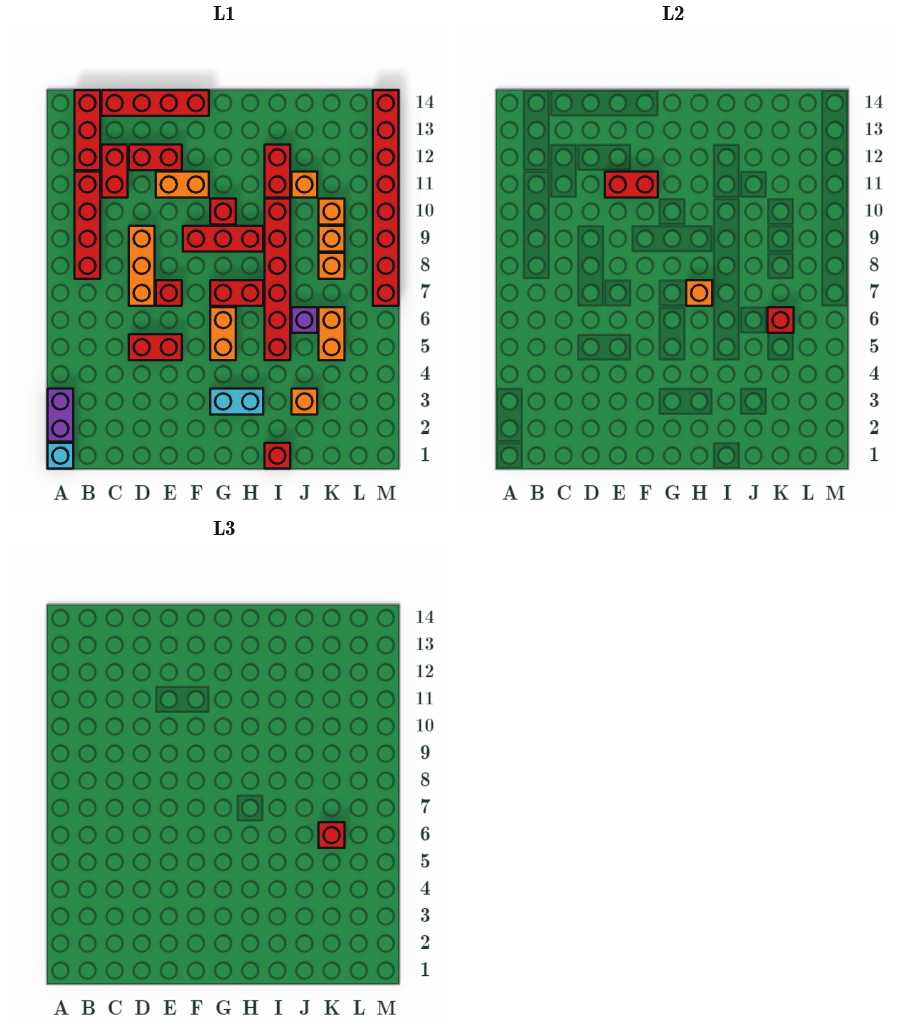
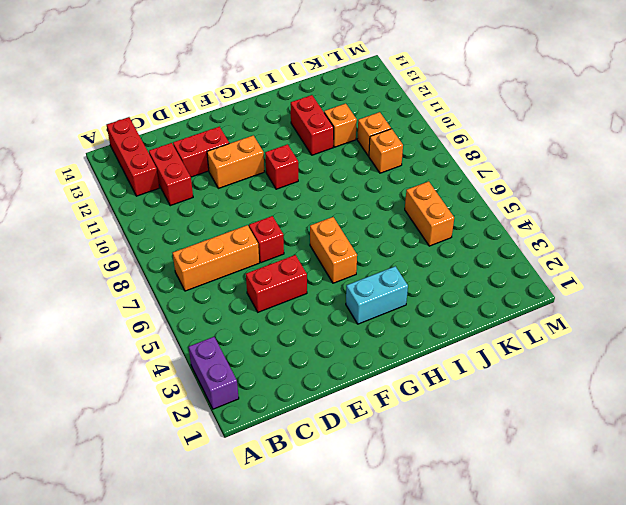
orange brick B7:D7 level 1 -> orange brick D7:D9 level 1
none -> cyan brick A1 level 1
none -> red brick B8:B11 level 1
none -> red brick C14:F14 level 1
none -> red brick F9:H9 level 1

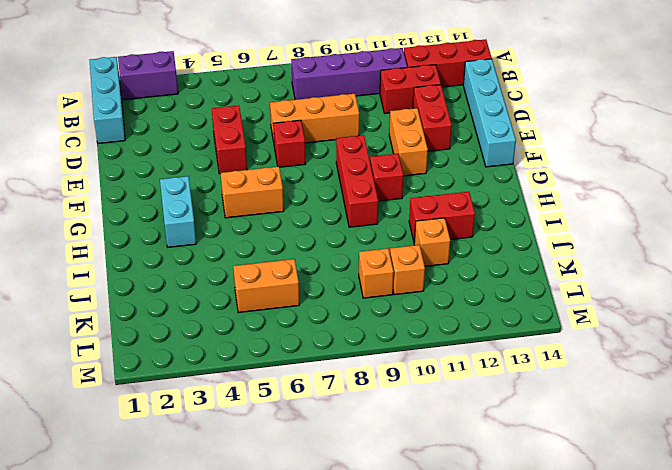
cyan brick A1:C1 level 1 -> cyan brick A1 level 1
purple brick B8:B11 level 1 -> red brick B8:B11 level 1
cyan brick C14:F14 level 1 -> red brick C14:F14 level 1
none -> red brick G7:H7 level 1
none -> red brick I1 level 1
none -> red brick I5:I10 level 1
none -> orange brick J3 level 1

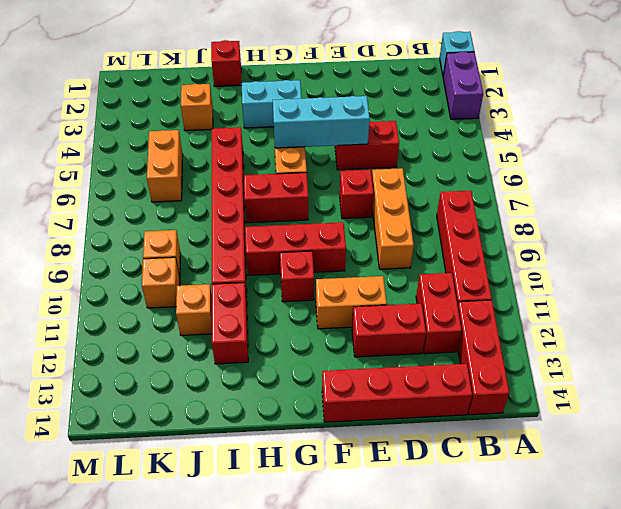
cyan brick E5:G5 level 2 -> none
none -> purple brick J6 level 1
none -> orange brick K8 level 1
none -> red brick M7:M14 level 1
none -> red brick E11:F11 level 2

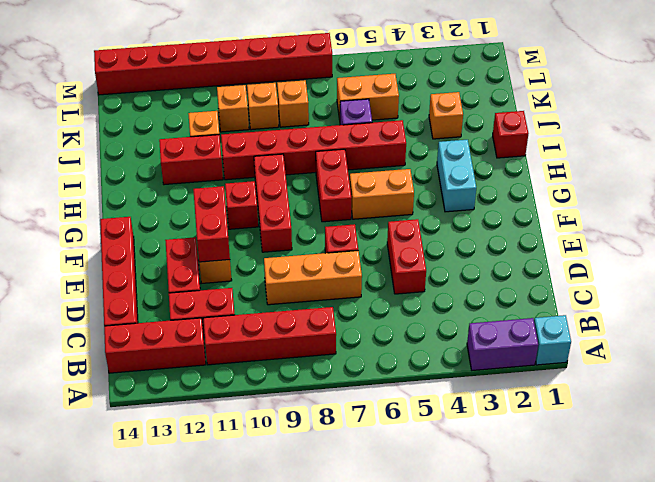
none -> orange brick H7 level 2
none -> red brick K6 level 2
none -> red brick K6 level 3

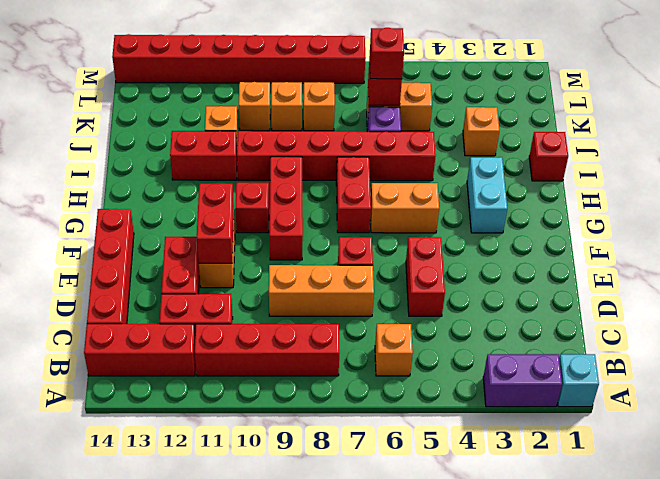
orange brick B6 level 1 -> orange brick H7 level 2

